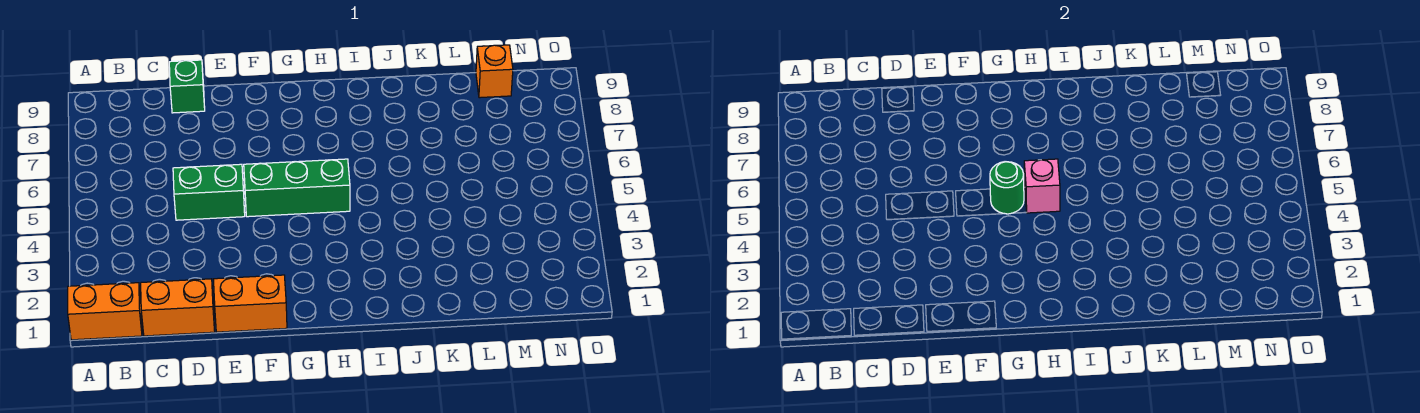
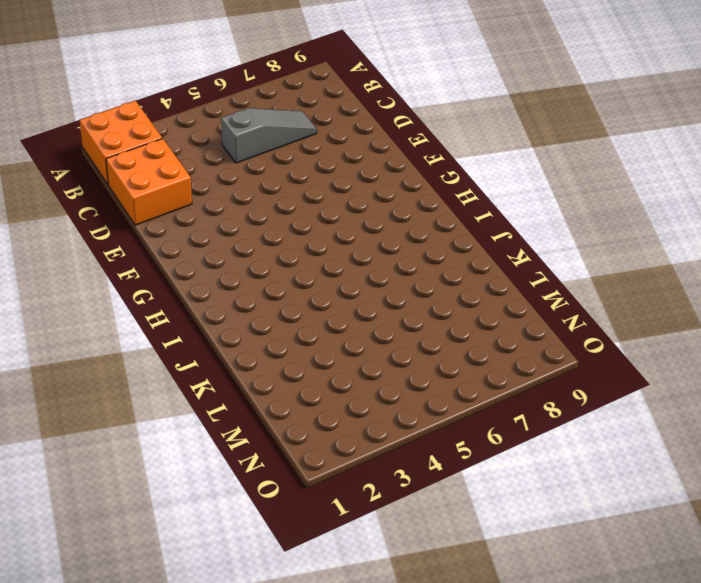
orange brick A1:B2 level 1 -> orange brick A1:B1 level 1
orange brick C1:D2 level 1 -> orange brick C1:D1 level 1
grey slope C5:C7 level 1 top 5 -> none
none -> green brick D5:E5 level 1
none -> green brick D9 level 1

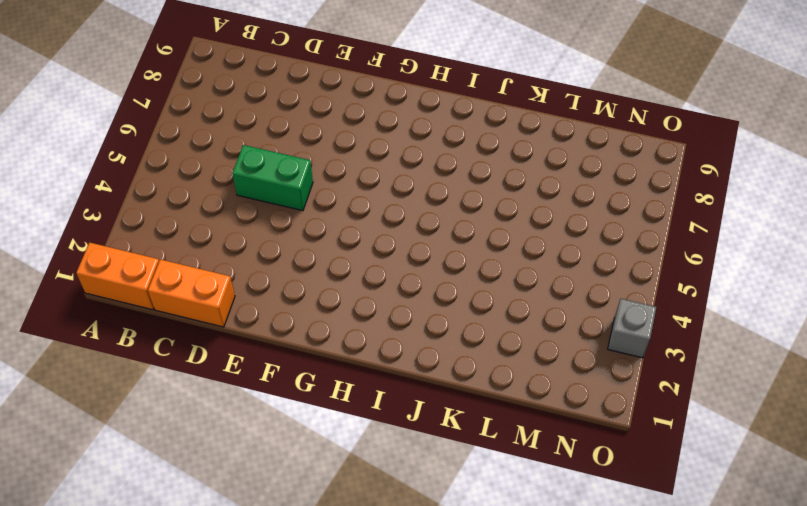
grey brick O3 level 1 -> none
none -> green brick D9 level 1
none -> orange brick E1:F1 level 1

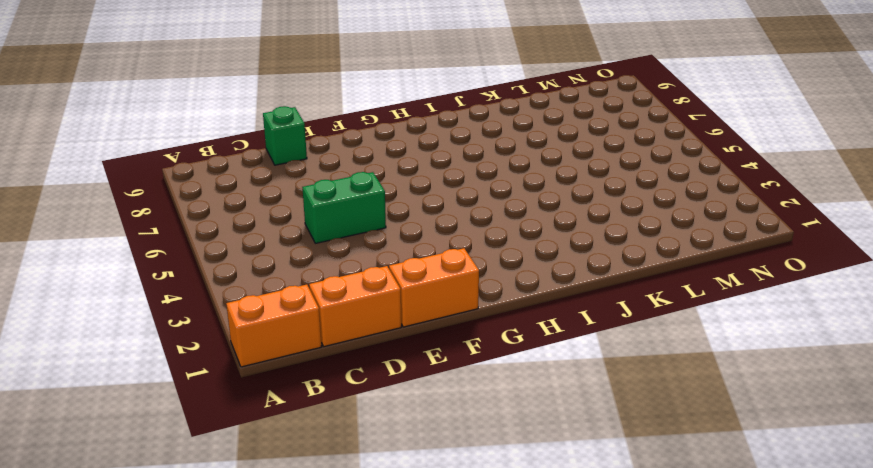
none -> green brick F5:H5 level 1
none -> orange brick M9 level 1

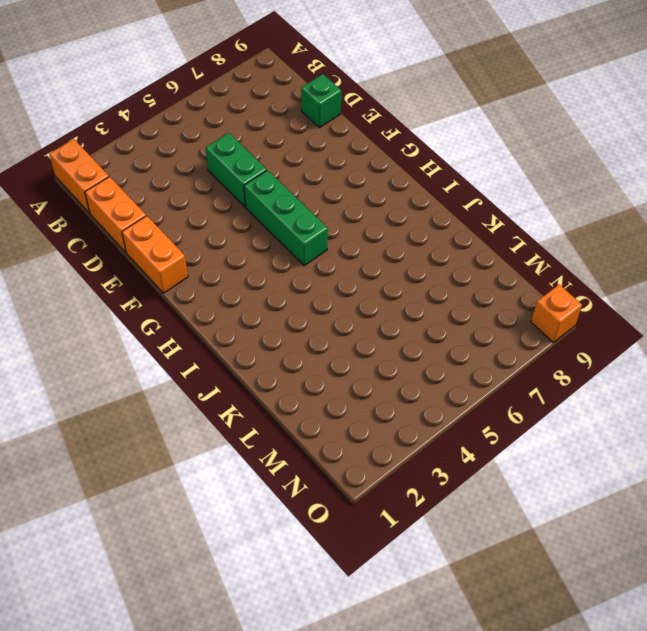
orange brick O9 level 1 -> orange brick M9 level 1
none -> green round brick G5 level 2
none -> pink brick H5 level 2

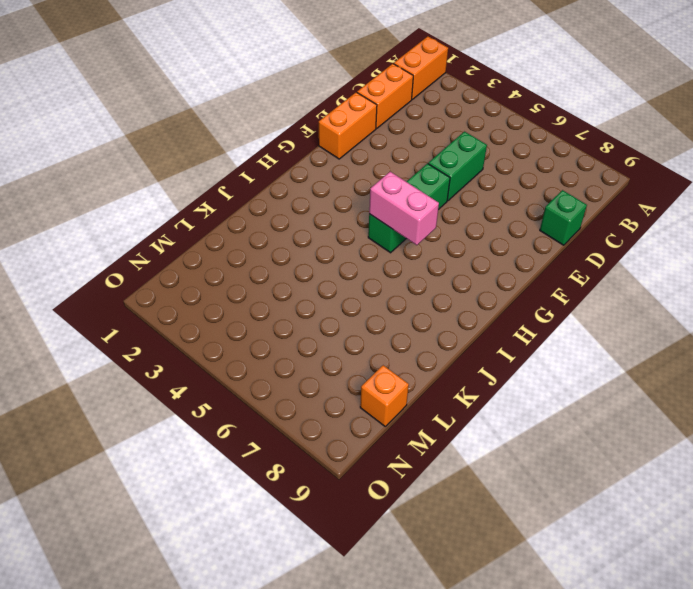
pink brick H5:H6 level 2 -> pink brick H5 level 2
none -> green round brick G5 level 2

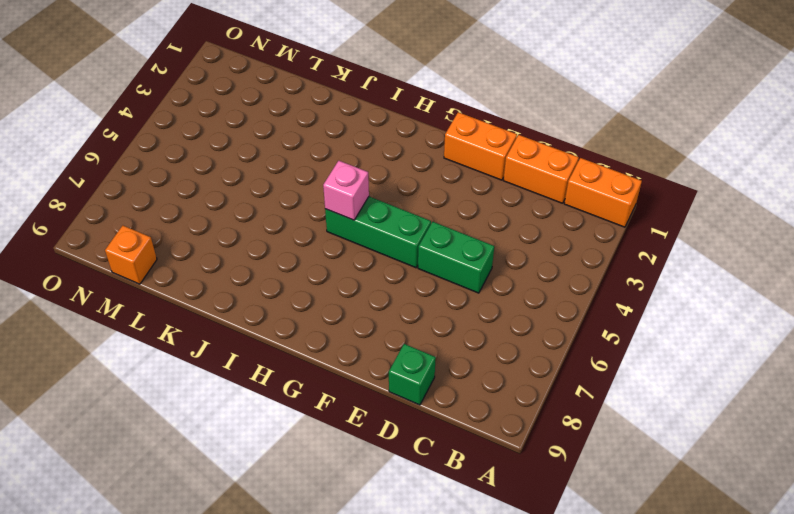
none -> green round brick G5 level 2

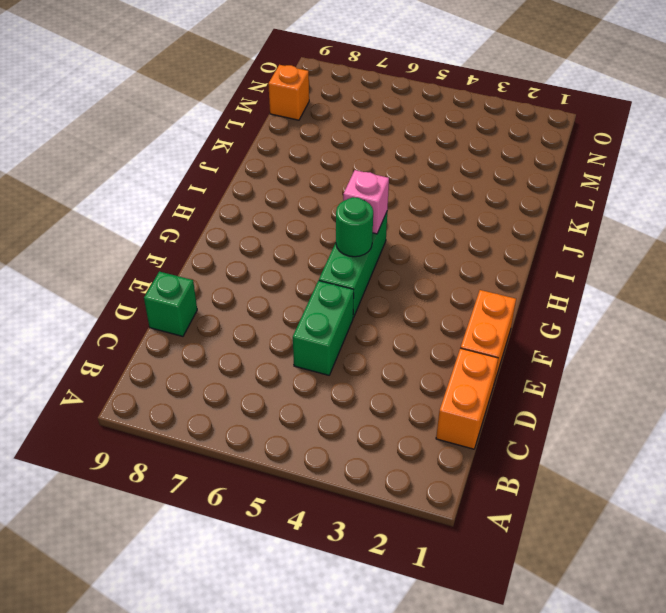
none -> orange brick A1:B1 level 1

